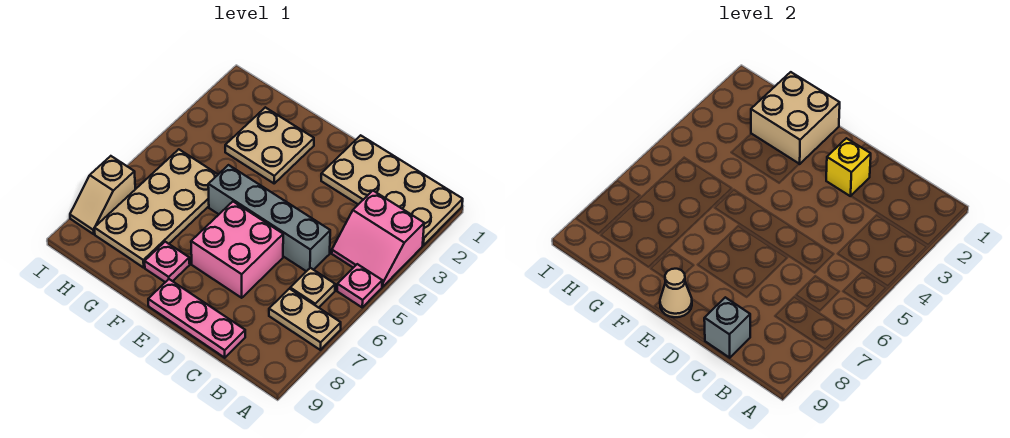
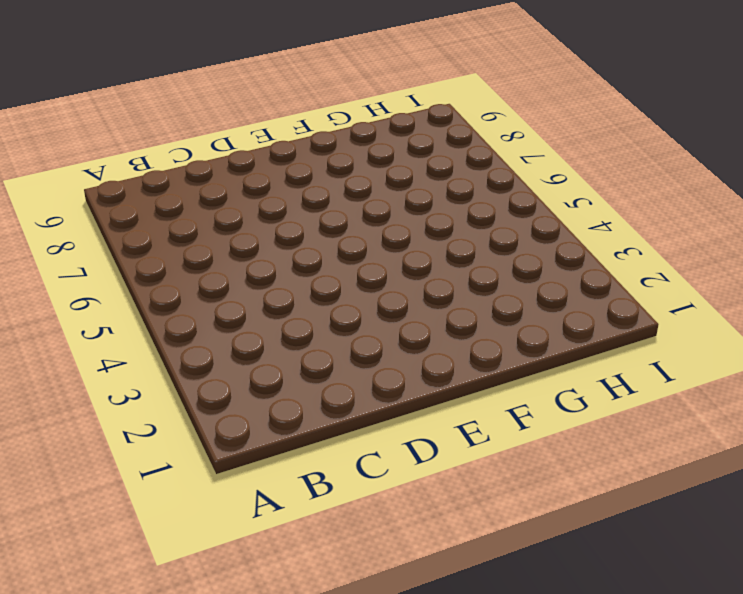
none -> tan plate A1:D2 level 1
none -> pink slope A3:B4 level 1 top 3
none -> pink plate A5 level 1

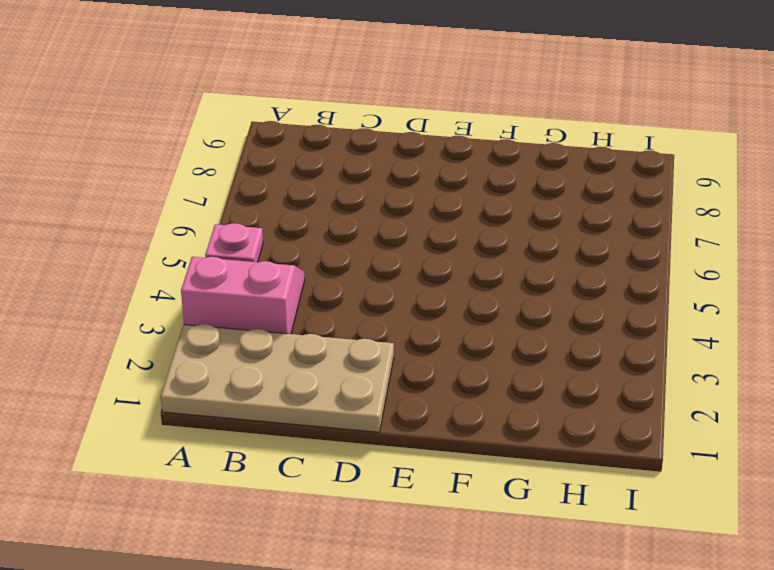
none -> tan plate A7:B7 level 1
none -> tan plate B6 level 1
none -> grey brick C5:F5 level 1

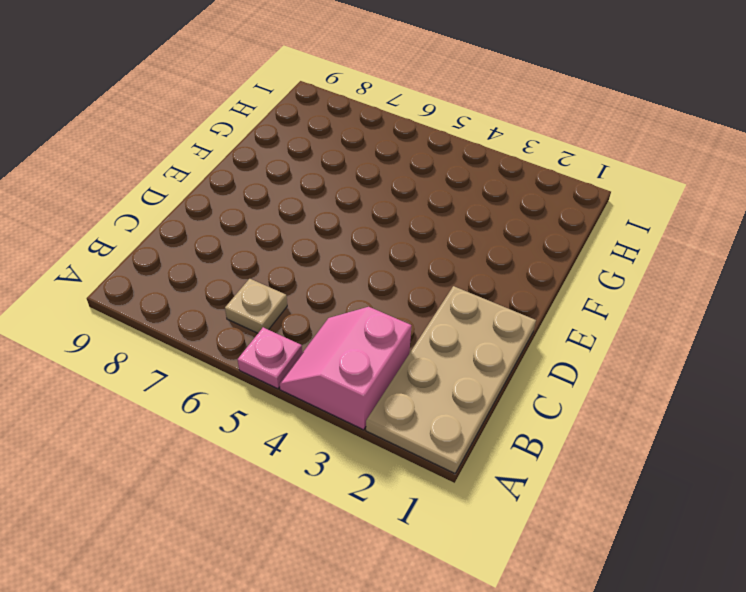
none -> tan plate A7:B7 level 1
none -> grey brick C5:F5 level 1
none -> pink plate C9:E9 level 1

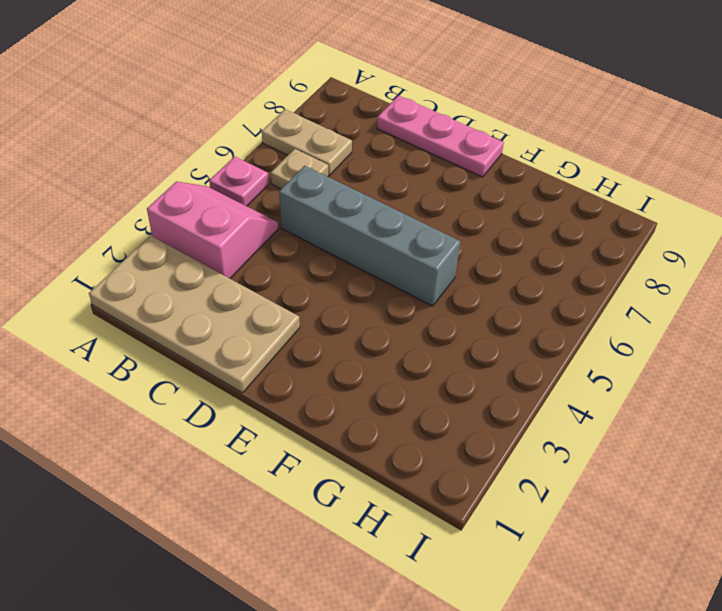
none -> pink brick D6:E7 level 1
none -> tan plate F2:G3 level 1
none -> pink plate F8 level 1

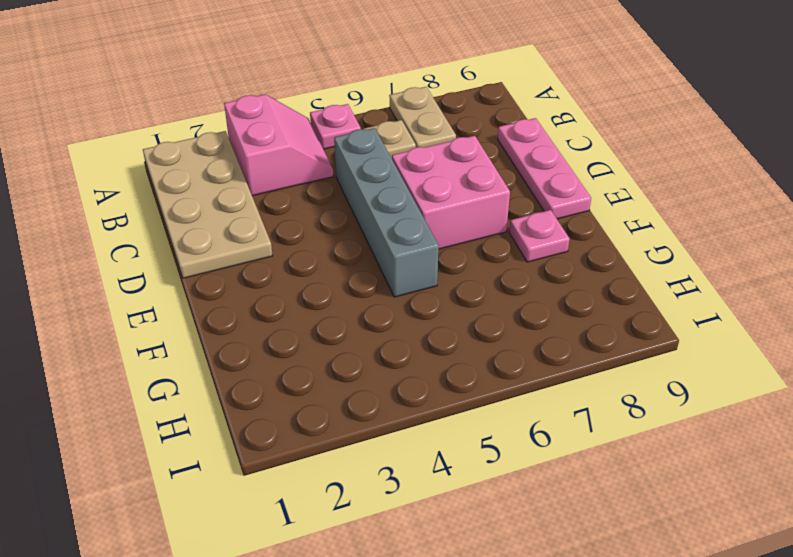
none -> tan plate F2:G3 level 1
none -> tan plate G5:H8 level 1
none -> tan slope I7:I8 level 1 top 7

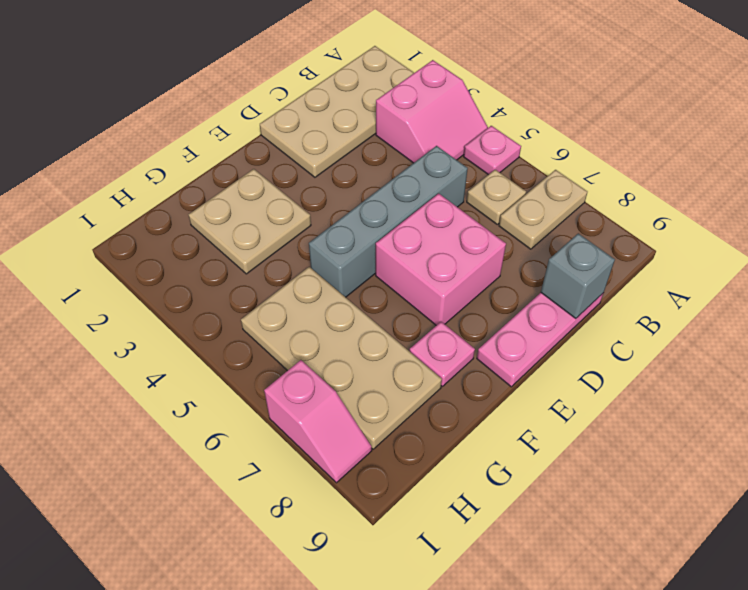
pink slope I7:I8 level 1 top 7 -> tan slope I7:I8 level 1 top 7
none -> yellow brick D2 level 2
none -> tan cone E9 level 2
none -> tan brick F1:G2 level 2

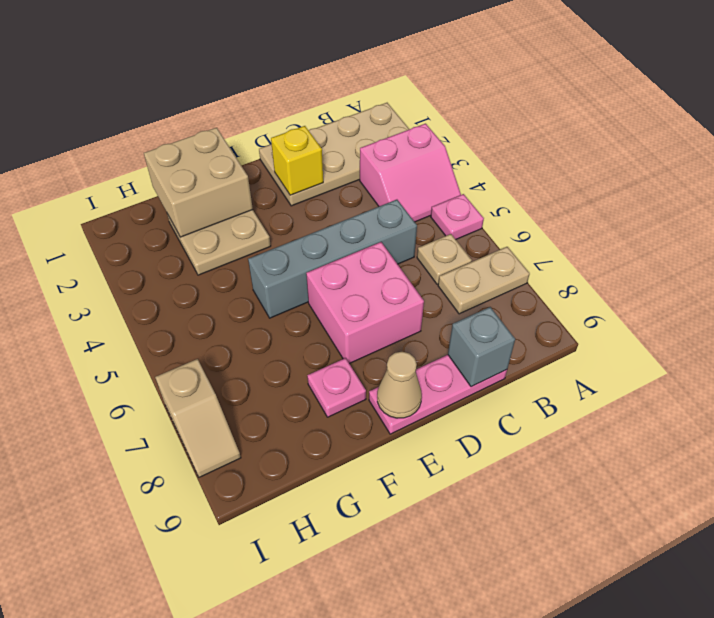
none -> tan plate G5:H8 level 1

